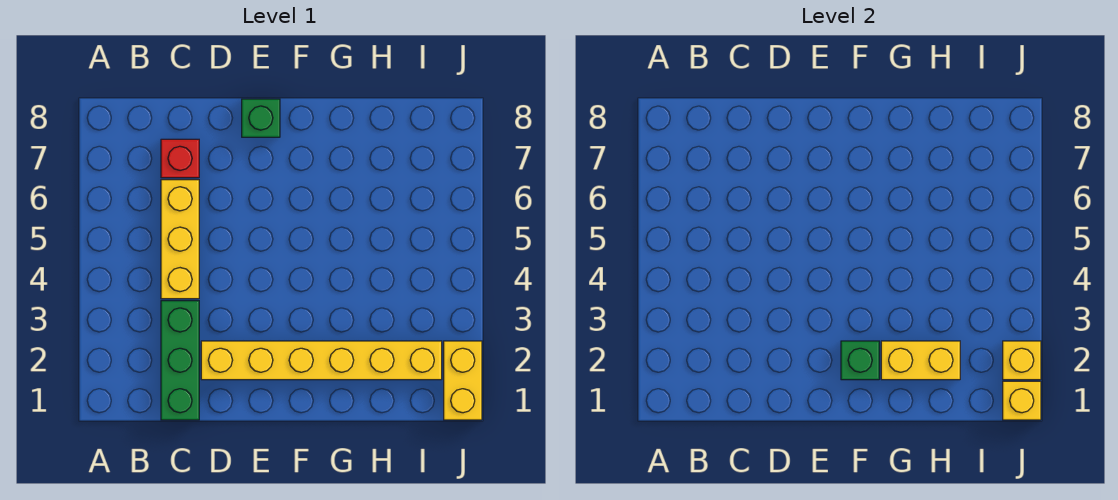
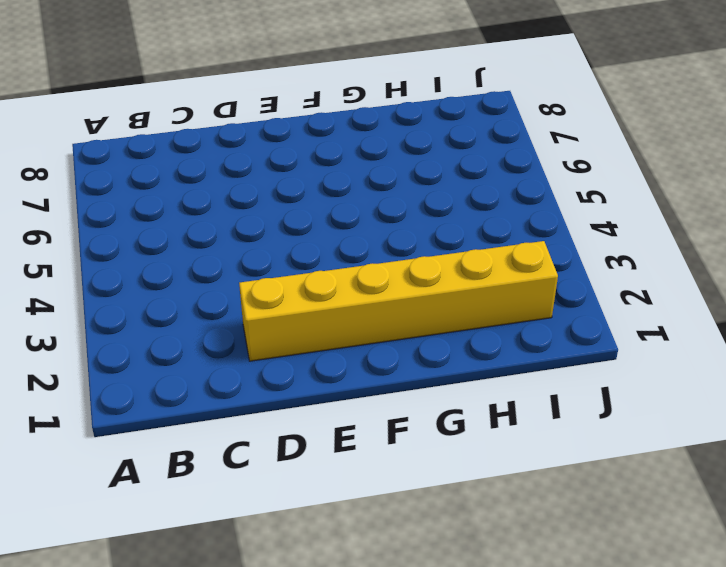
none -> green brick C1:C3 level 1
none -> yellow brick C4:C6 level 1

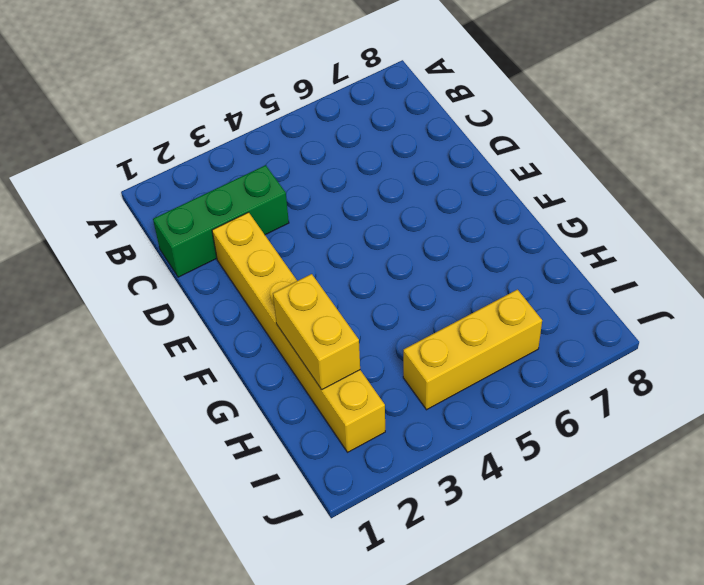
yellow brick I4:I6 level 1 -> yellow brick C4:C6 level 1
none -> red brick C7 level 1
none -> green brick E8 level 1

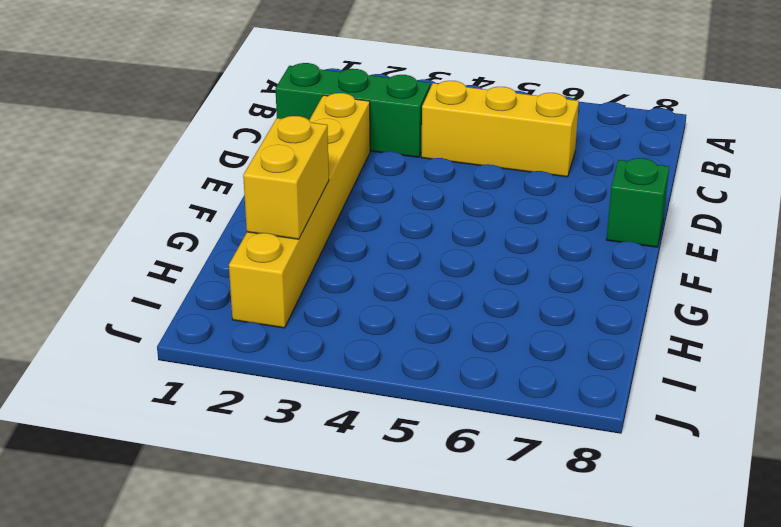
none -> red brick C7 level 1
none -> yellow brick J1:J2 level 1

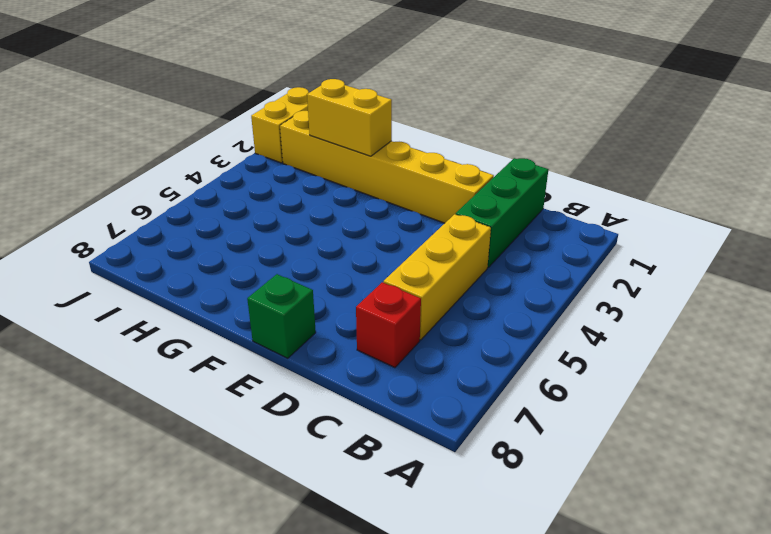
none -> green brick F2 level 2
none -> yellow brick J1 level 2

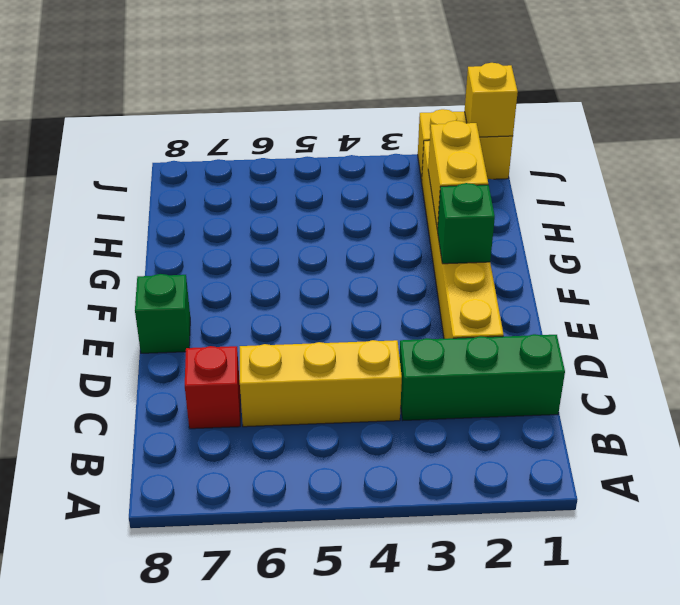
none -> yellow brick J2 level 2

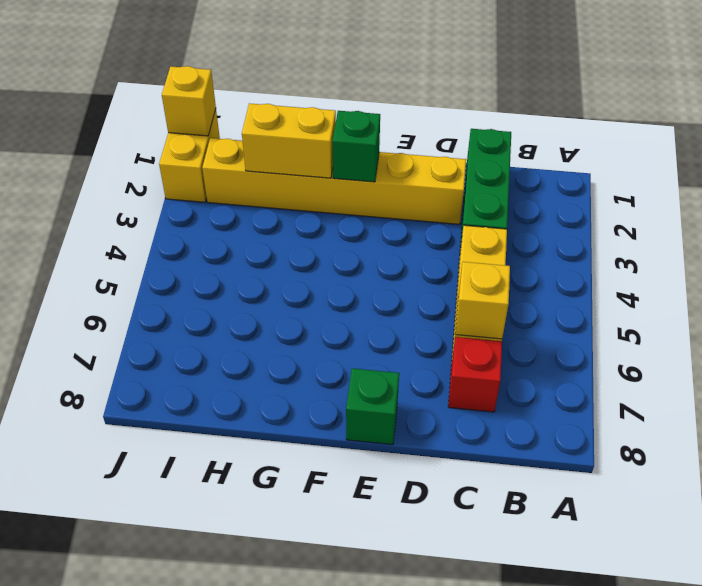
yellow brick C6 level 2 -> yellow brick J2 level 2

